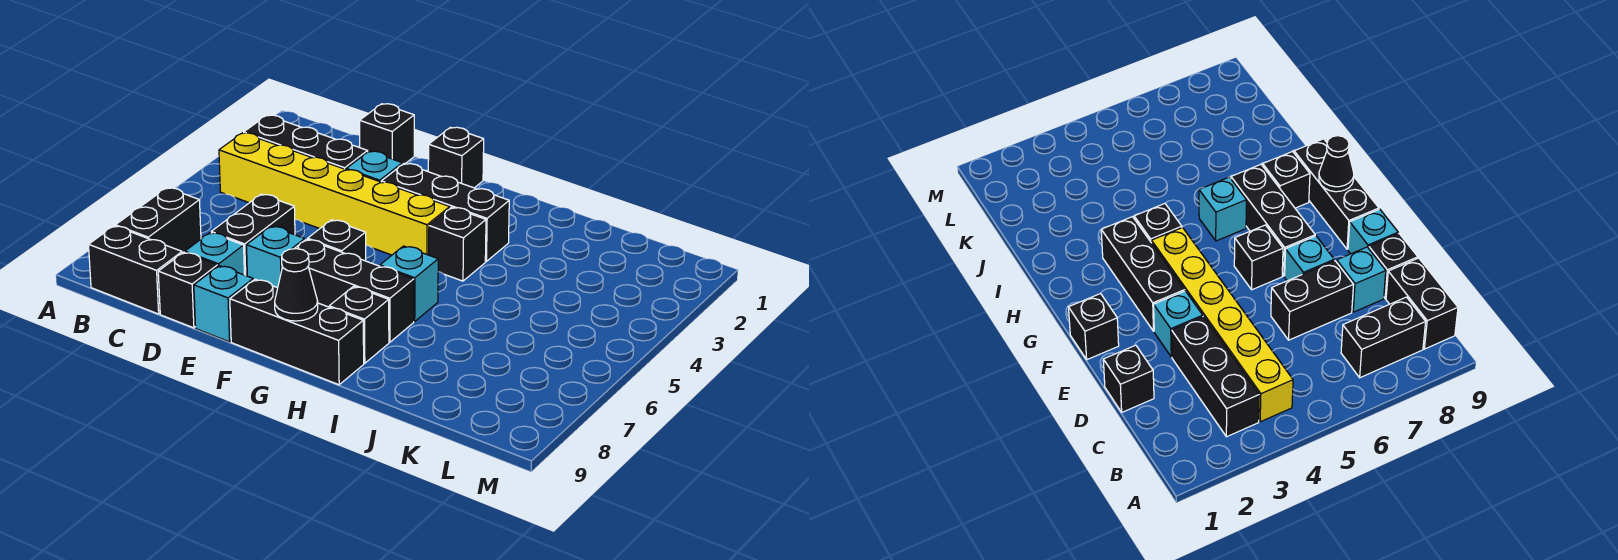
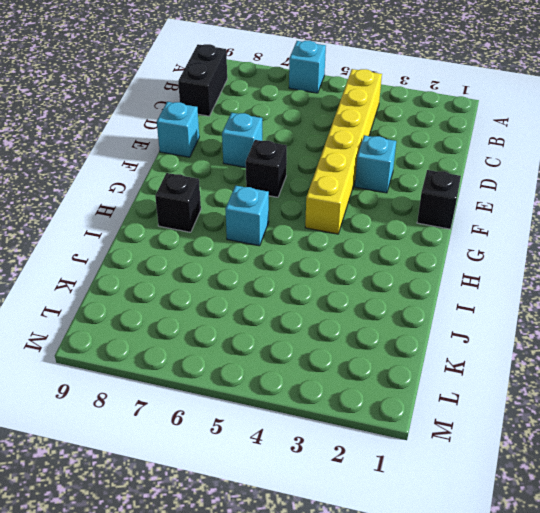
cyan brick A6 level 1 -> cyan brick D8 level 1
none -> black brick B3:D3 level 1
none -> black brick B7:B8 level 1
none -> black brick D1 level 1

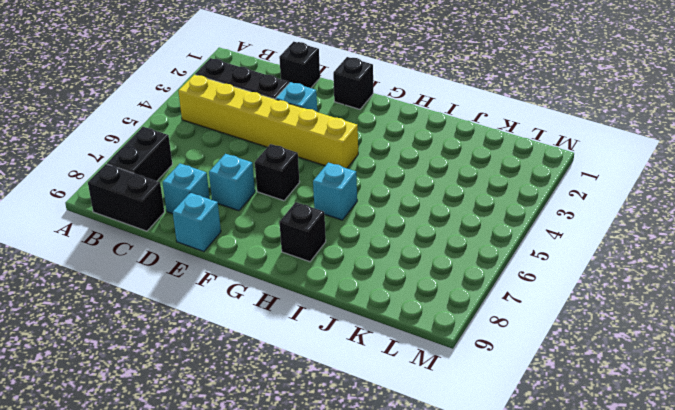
none -> black brick D6:D7 level 1
none -> black brick D9 level 1
none -> black brick F3:H3 level 1

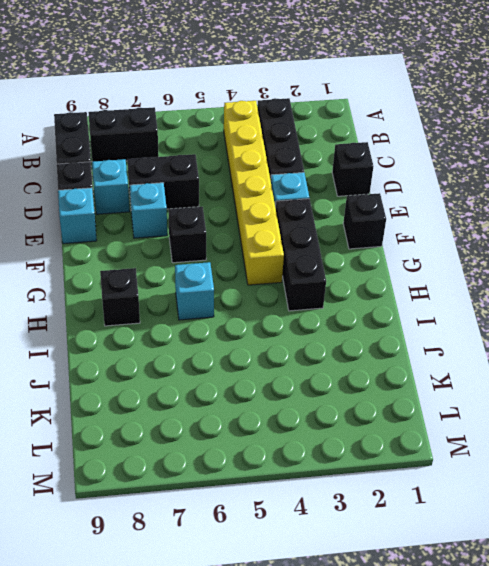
none -> black brick F7:H7 level 1
none -> black brick F9:H9 level 1
none -> black brick H4 level 1

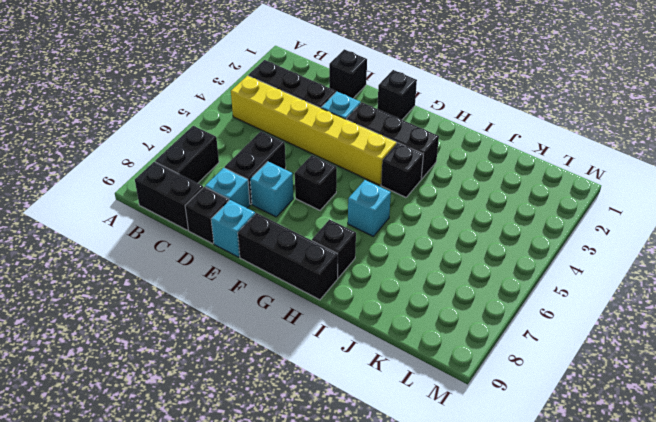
none -> black brick F7:H7 level 1
none -> black cone G9 level 2

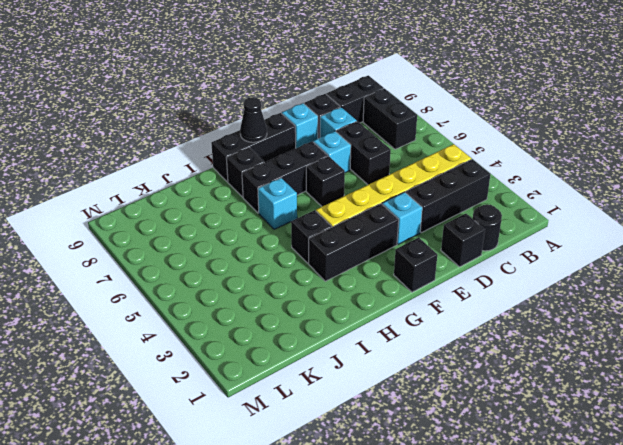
black round brick C1 level 1 -> none

